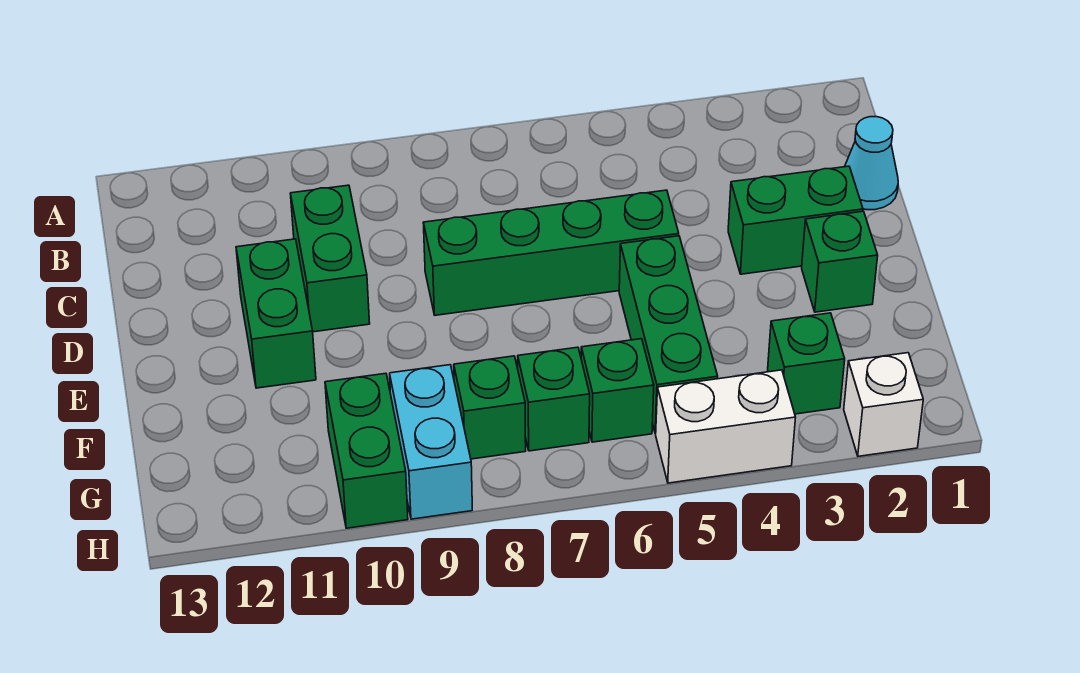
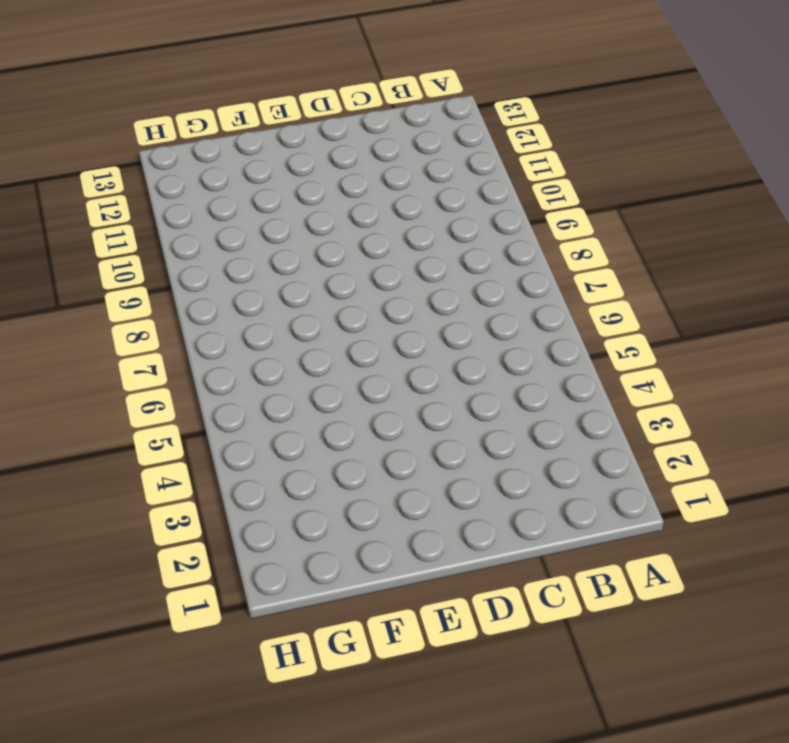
none -> cyan cone C1 level 1
none -> green brick C10:D10 level 1
none -> green brick D2:D3 level 1

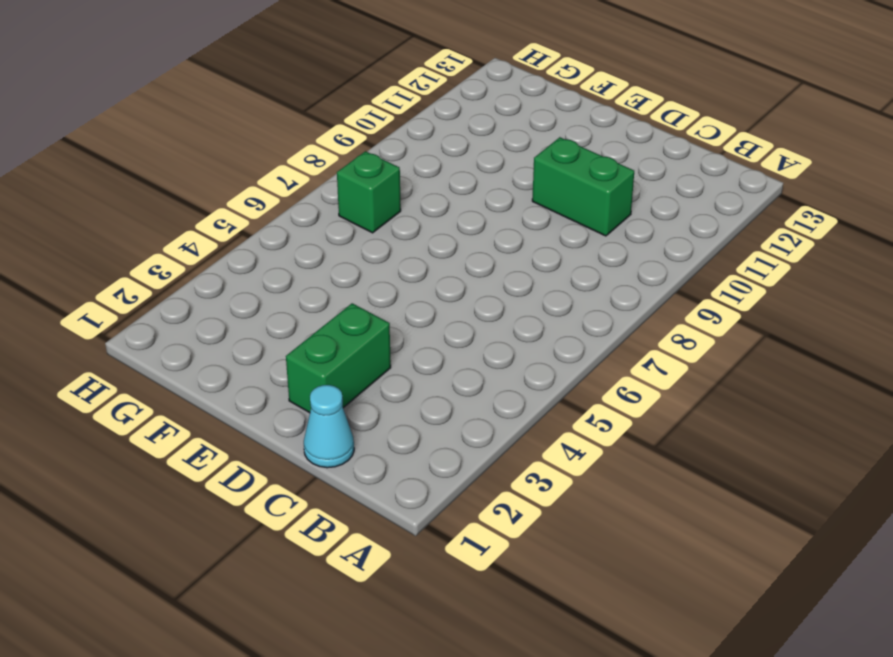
none -> green brick D5:D8 level 1
none -> green brick D11:E11 level 1
none -> green brick E2 level 1

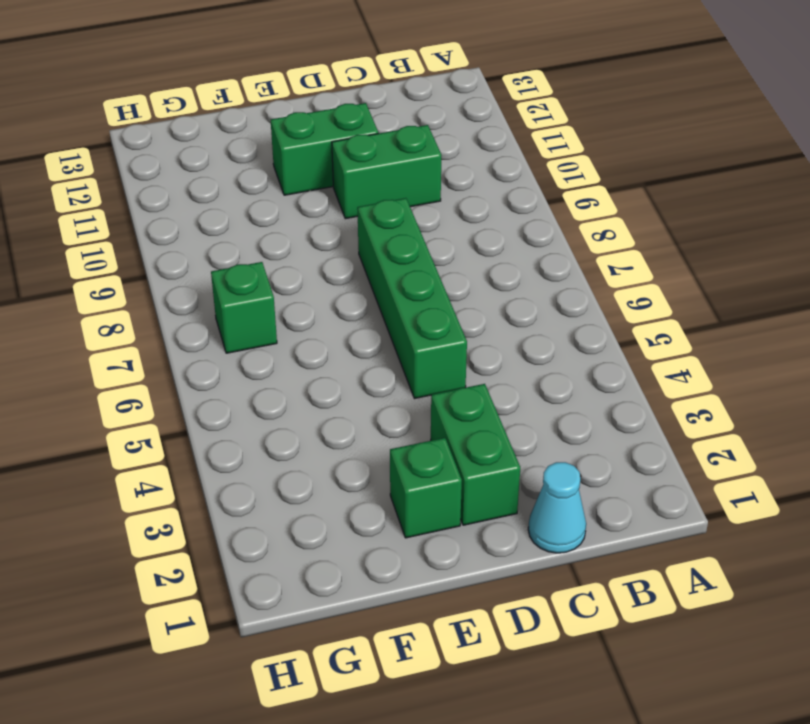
none -> green brick E5:G5 level 1
none -> green brick G3 level 1
none -> green brick G6 level 1

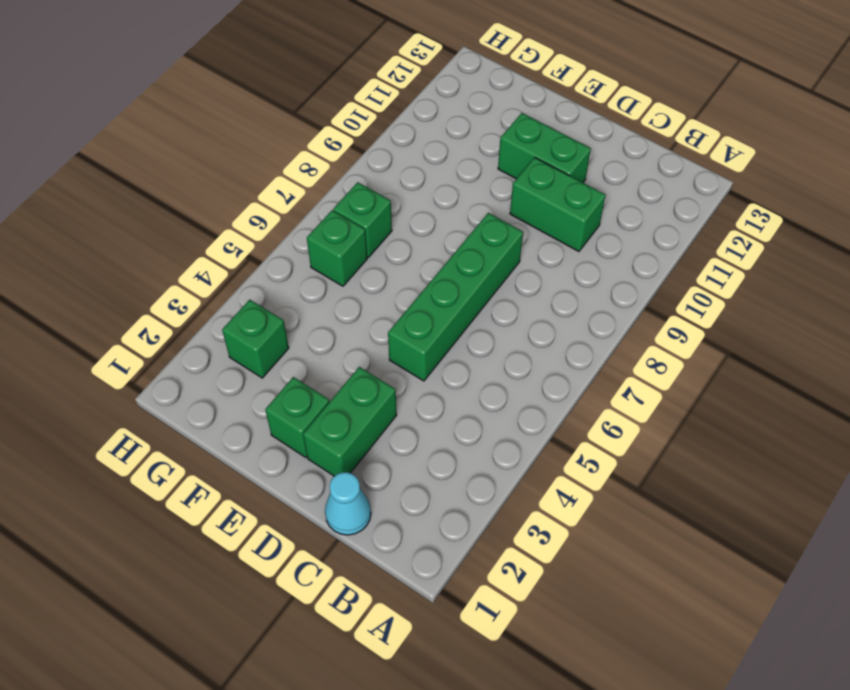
none -> green brick E5:G5 level 1
none -> green brick G8 level 1
none -> cyan brick G9:H9 level 1

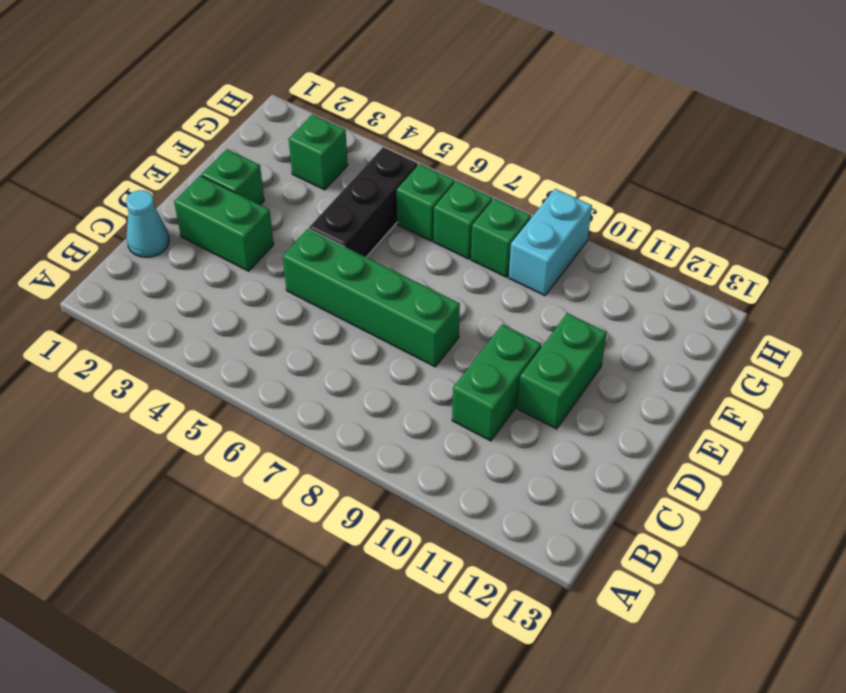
black brick E5:G5 level 1 -> green brick E5:G5 level 1
none -> green brick G10:H10 level 1
none -> white brick H2 level 1
none -> white brick H4:H5 level 1

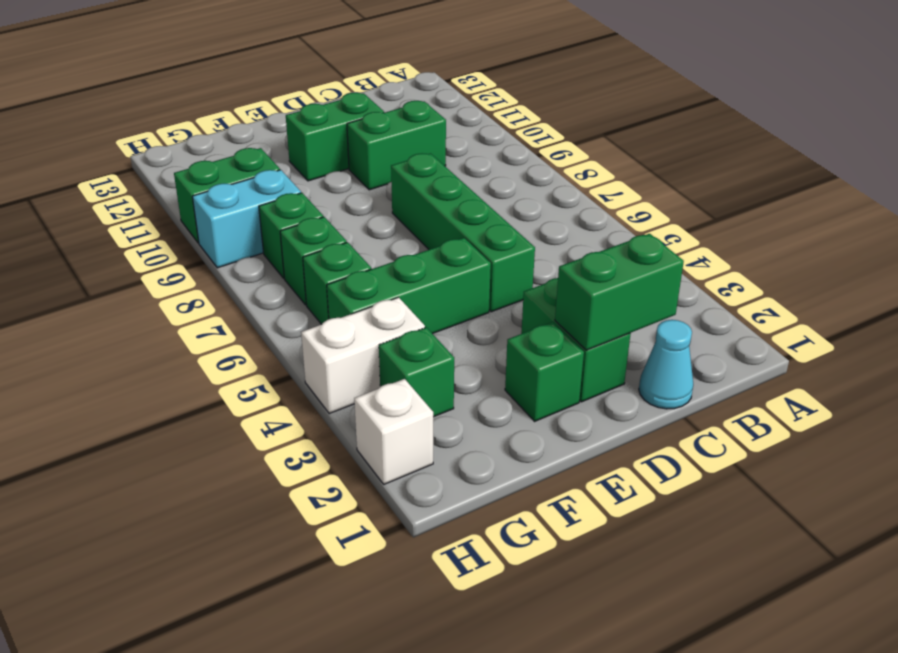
green brick C2:D2 level 2 -> none
white brick G4:H4 level 1 -> white brick H4:H5 level 1

